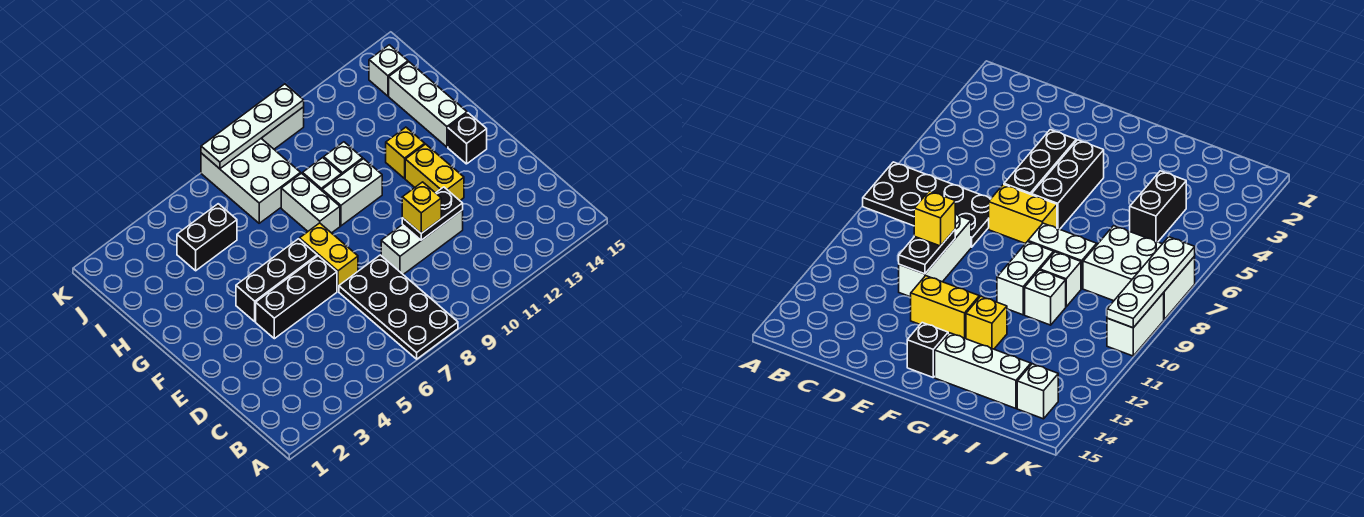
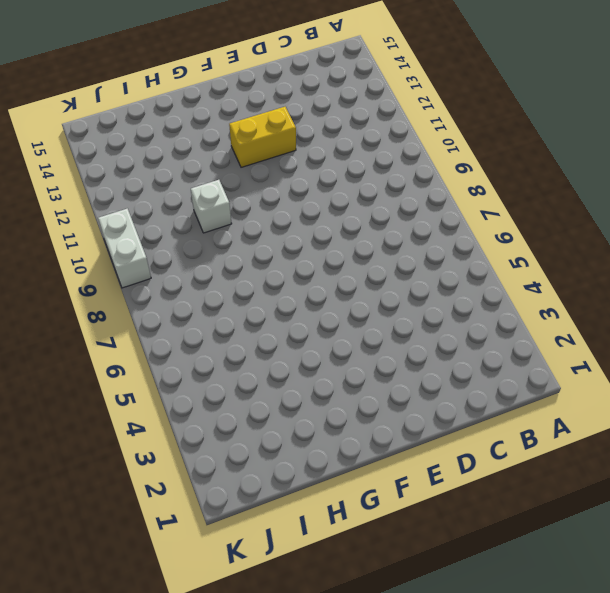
none -> black plate A7:D8 level 1
none -> white brick D9:D11 level 1
none -> black brick E4:E6 level 1

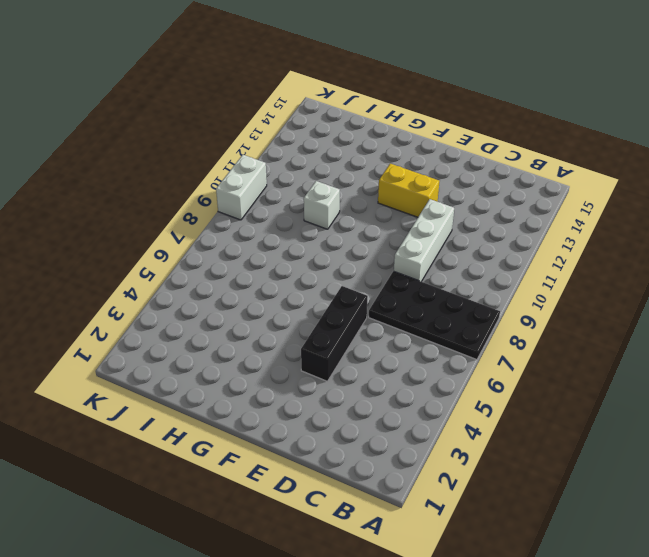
none -> yellow brick E7:F7 level 1
none -> black brick F4:F6 level 1
none -> black brick F14 level 1

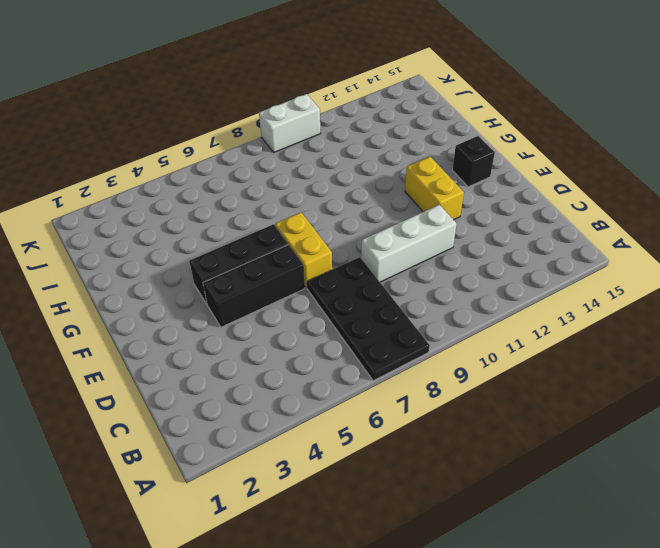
none -> white brick G8:H8 level 1
none -> white brick G9:G10 level 1
none -> yellow brick G12 level 1

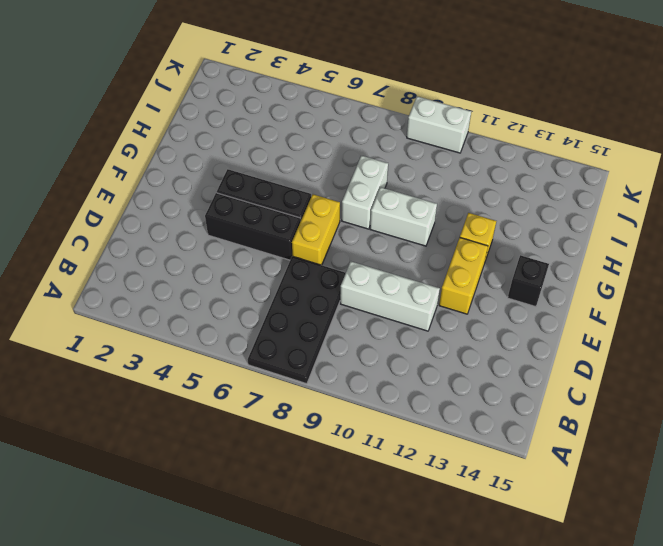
none -> white brick G14:I14 level 1
none -> white brick H9 level 1
none -> white brick H10 level 1

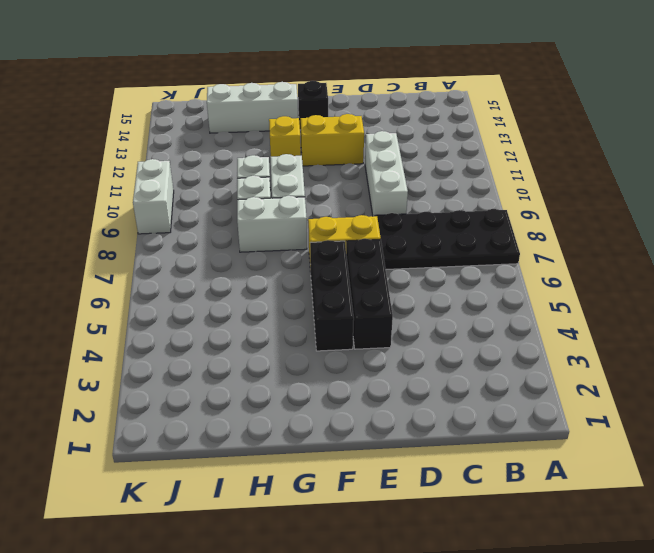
none -> black brick I4:I5 level 1
none -> white brick I7:K8 level 1
none -> white brick J14 level 1

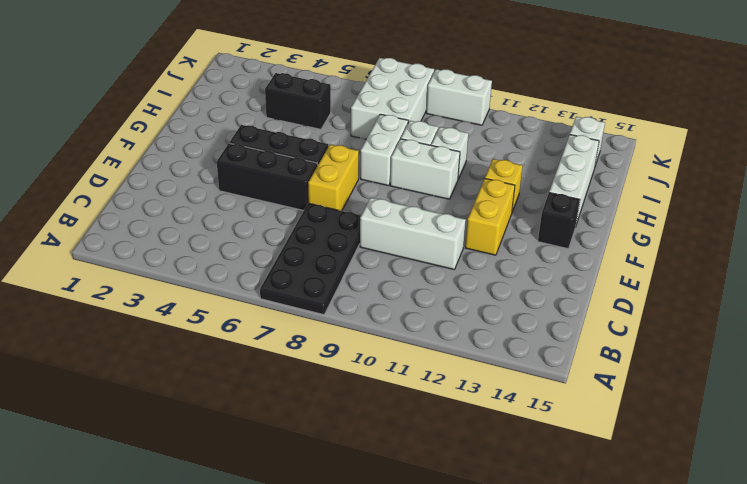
none -> black plate D10:D11 level 2
none -> white plate K7:K10 level 2
none -> yellow brick D10 level 3

